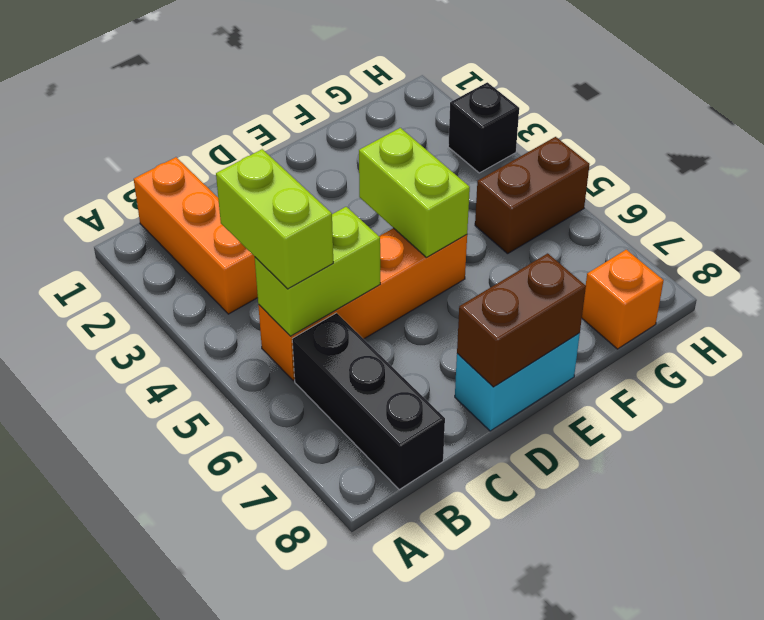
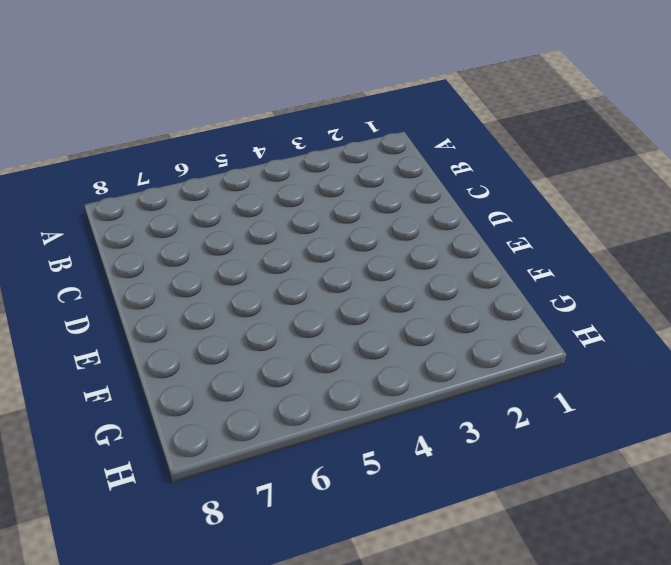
none -> orange brick B1:B3 level 1
none -> orange brick B5:E5 level 1

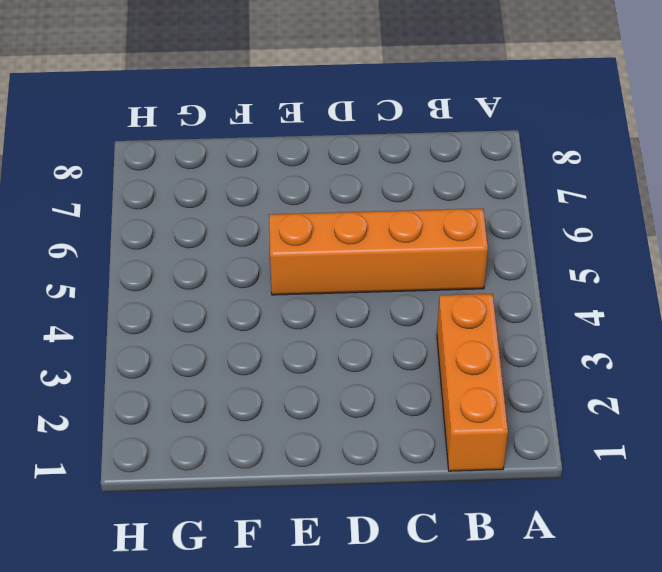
none -> black brick B6:B8 level 1
none -> cyan brick D8:E8 level 1

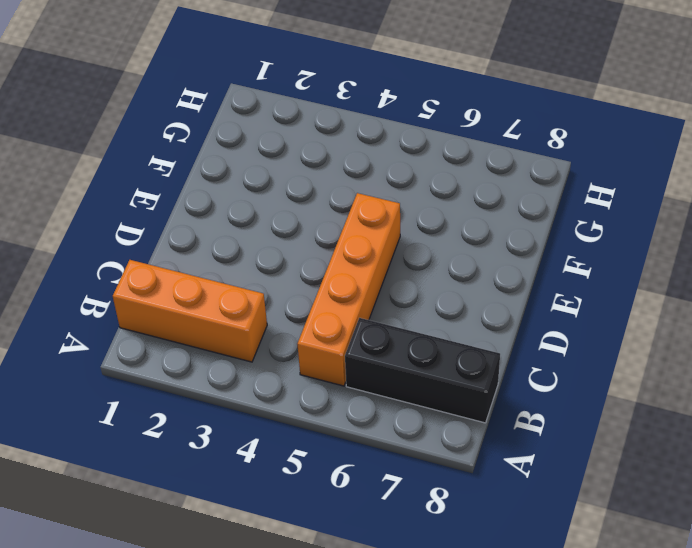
none -> cyan brick D8:E8 level 1
none -> brown brick G5:H5 level 1

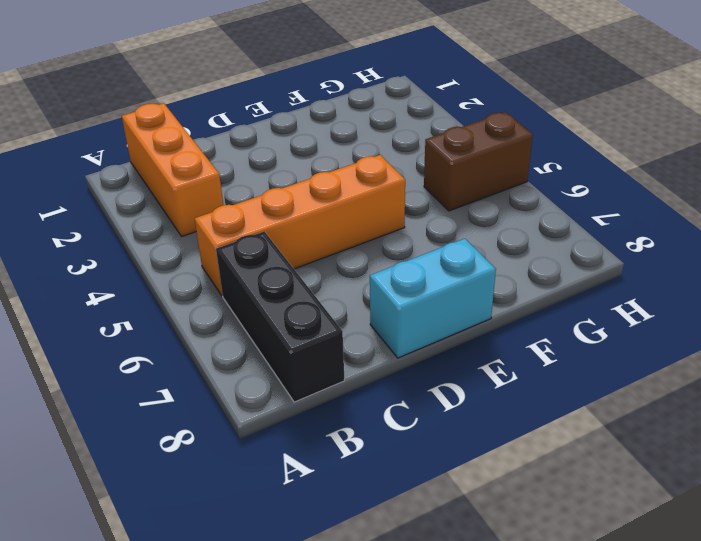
none -> orange brick G8 level 1
none -> black brick H3 level 1

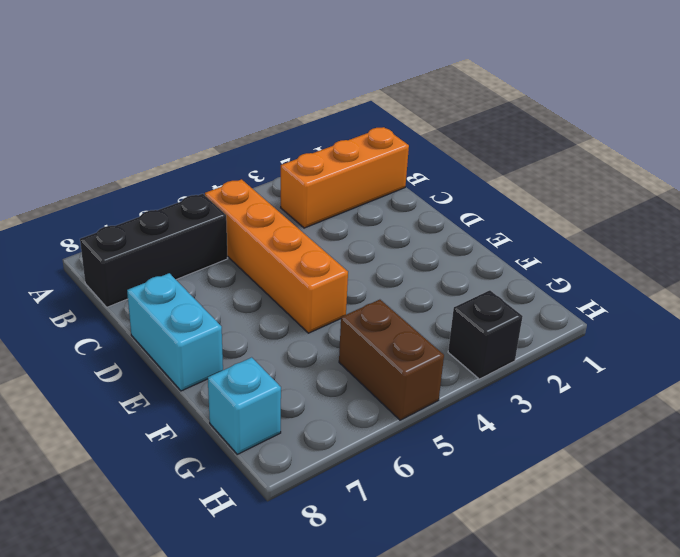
cyan brick G8 level 1 -> orange brick G8 level 1
none -> lime brick B5:C5 level 2
none -> brown brick D8:E8 level 2

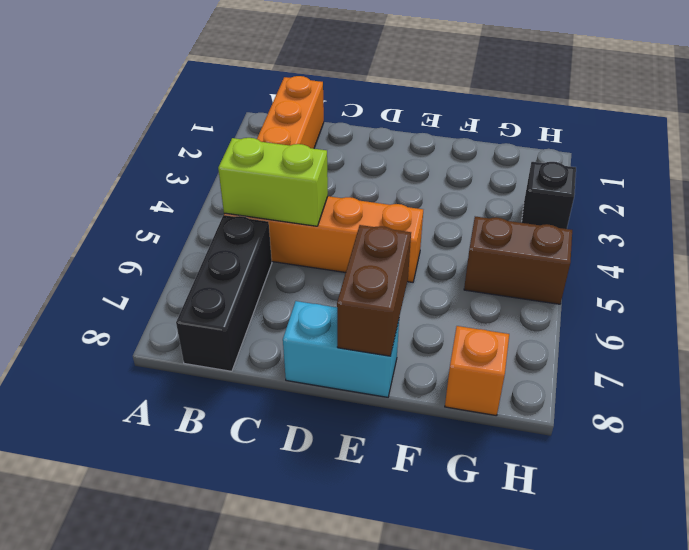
brown brick E7:E8 level 2 -> brown brick D8:E8 level 2
none -> lime brick E4:E5 level 2
none -> lime brick B4:B5 level 3

